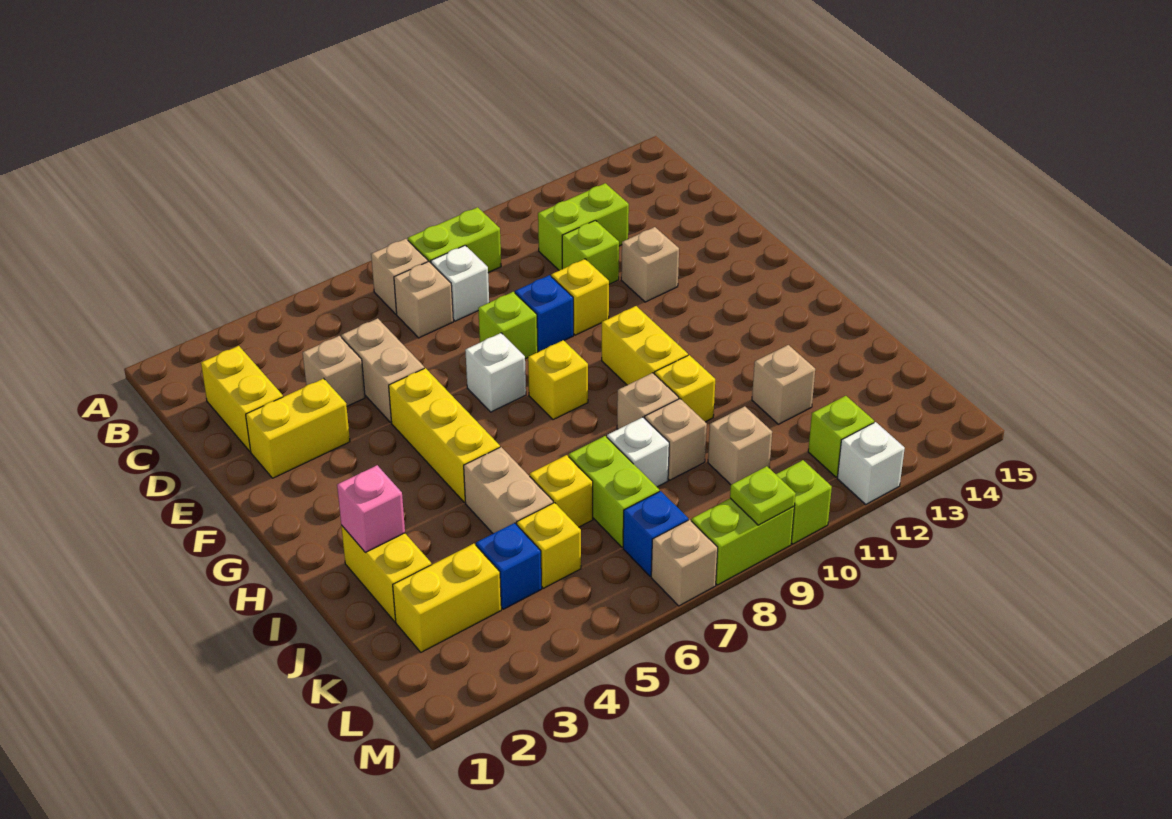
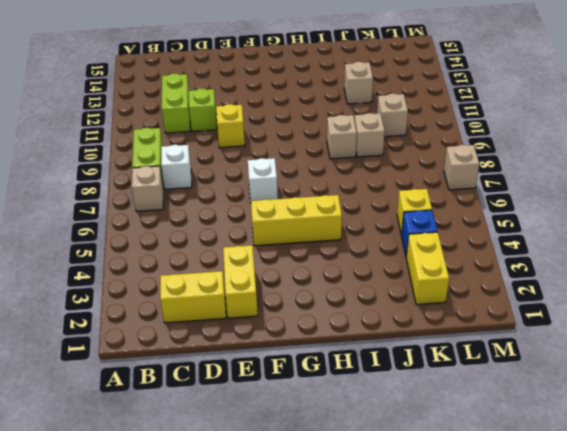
none -> tan brick C7 level 1
none -> tan brick D4 level 1
none -> tan brick D5:E5 level 1
none -> lime brick E8 level 1

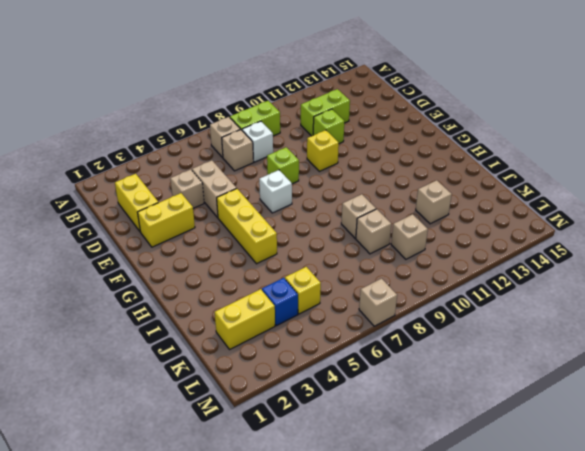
none -> blue brick E9 level 1
none -> tan brick E12 level 1
none -> yellow brick G8 level 1
none -> yellow brick G10:H10 level 1

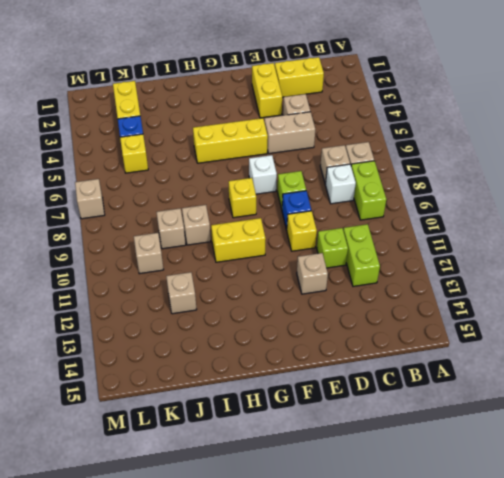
none -> yellow brick I2:J2 level 1
none -> tan brick I5:J5 level 1
none -> yellow brick I10 level 1
none -> yellow brick J6 level 1

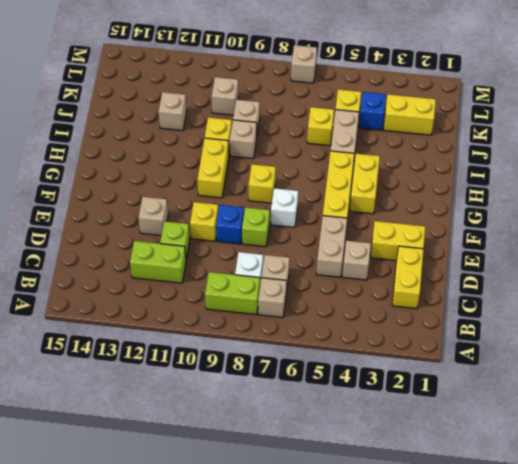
yellow brick G4:H4 level 1 -> yellow brick I2:J2 level 1
none -> lime brick J7:K7 level 1
none -> white brick J8 level 1
none -> blue brick L7 level 1
none -> lime brick L12 level 1

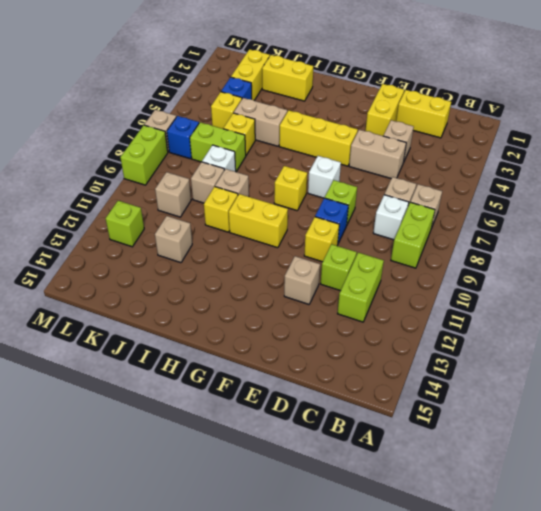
none -> lime brick M10 level 1
none -> white brick M12 level 1
none -> pink brick I2 level 2
none -> lime plate M9 level 2

